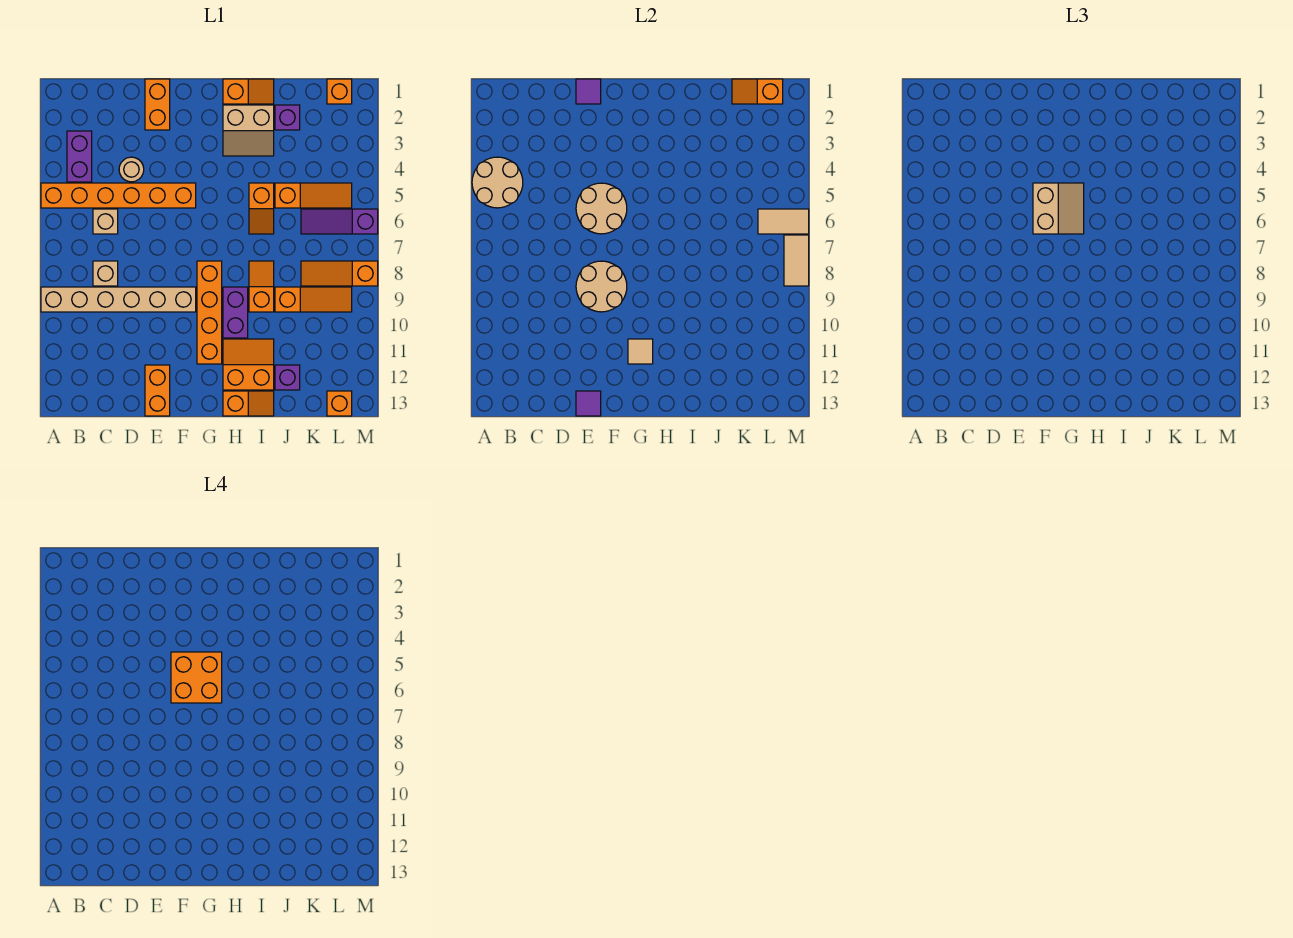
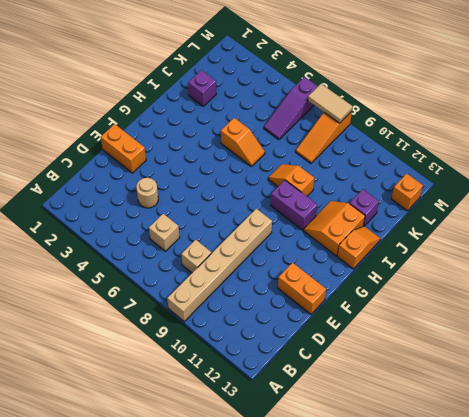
none -> orange brick A5:F5 level 1
none -> purple brick B3:B4 level 1
none -> orange brick G8:G11 level 1
none -> orange slope H1:I1 level 1 top H

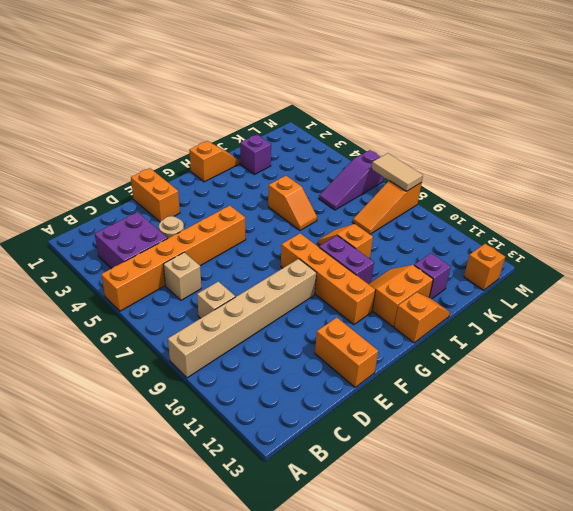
purple brick B3:C4 level 1 -> purple brick B3:B4 level 1
none -> tan slope H2:I3 level 1 top 2
none -> orange slope J5:L5 level 1 top J
none -> orange slope J9:L9 level 1 top J
none -> orange brick L1 level 1

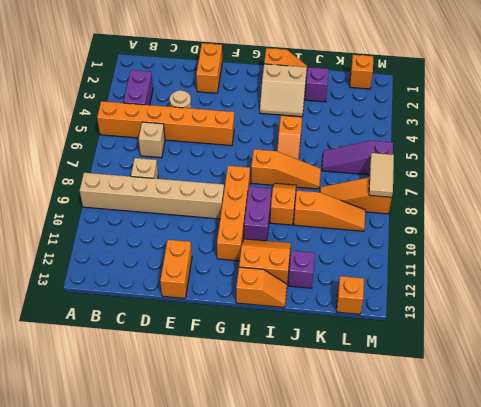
orange slope H7:J7 level 1 top H -> orange slope J5:L5 level 1 top J
none -> tan round brick A4:B5 level 2
none -> purple tile E1 level 2
none -> tan round brick E5:F6 level 2
none -> tan round brick E8:F9 level 2

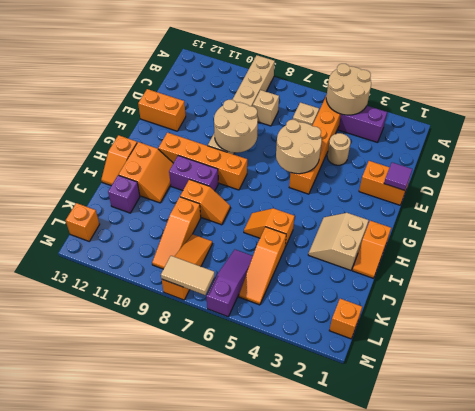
none -> purple brick J2 level 1
none -> purple tile E13 level 2
none -> tan tile G11 level 2
none -> orange slope K1:L1 level 2 top L

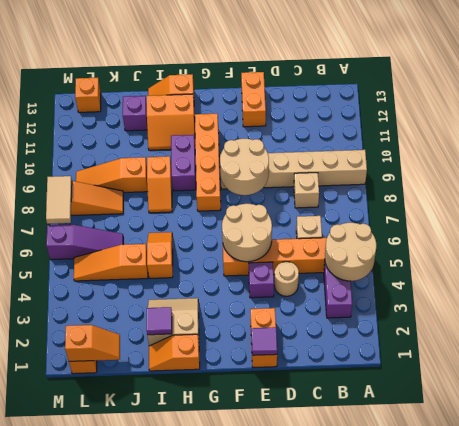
purple brick E4 level 1 -> purple brick J2 level 1
purple tile I2 level 2 -> purple tile E13 level 2
none -> tan tile G11 level 2
none -> tan tile L6:M6 level 2
none -> tan slope F5:G6 level 3 top F
none -> orange brick F5:G6 level 4

